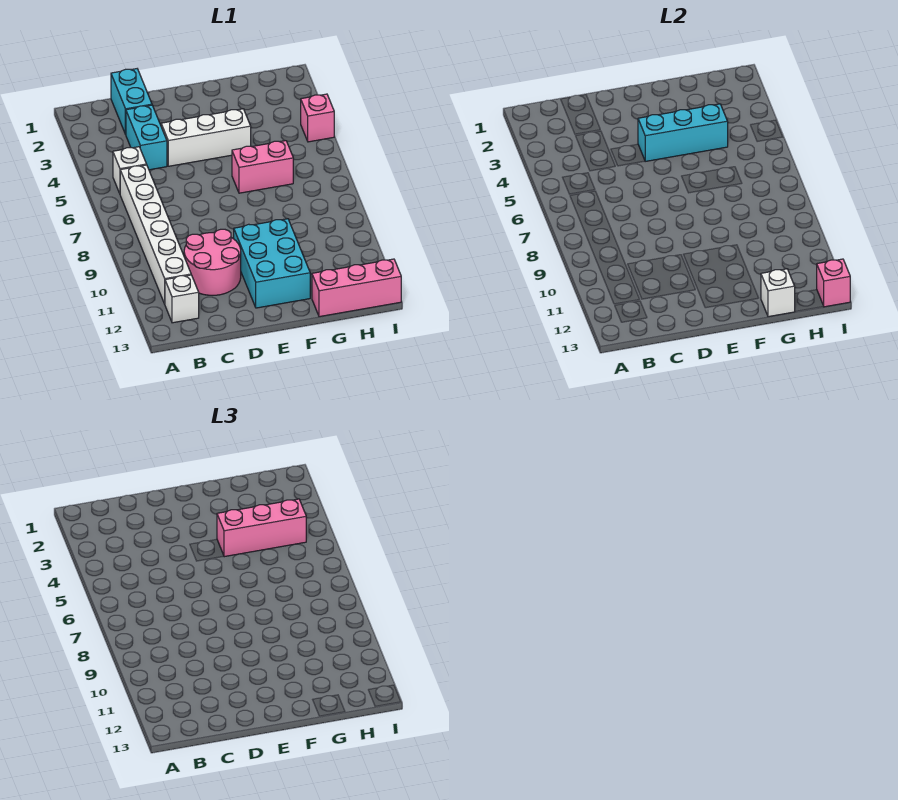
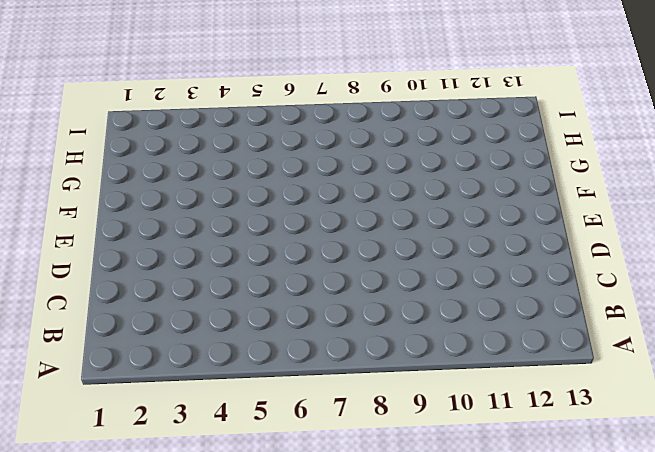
none -> white brick B5 level 1
none -> white brick B6:B11 level 1
none -> white brick B12 level 1

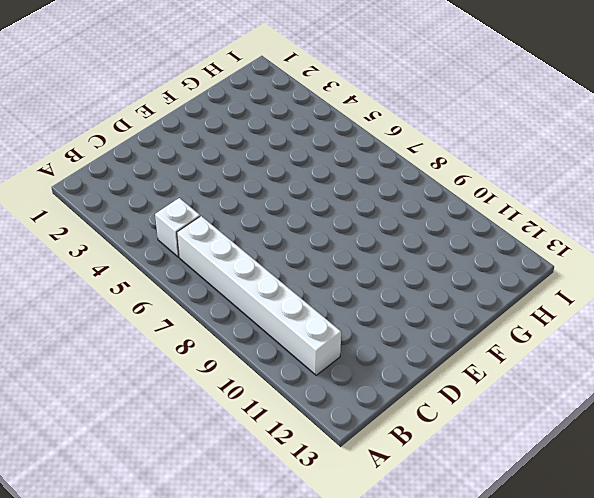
none -> white brick B12 level 1
none -> cyan brick C1:C2 level 1
none -> cyan brick C3:C4 level 1

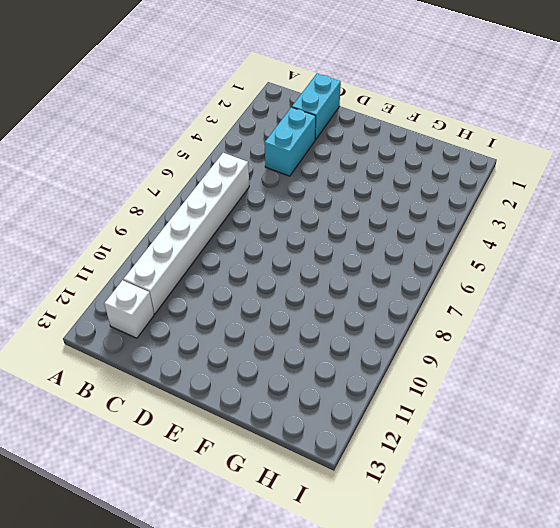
none -> white brick B5 level 1
none -> pink round brick C10:D11 level 1
none -> white brick D4:F4 level 1

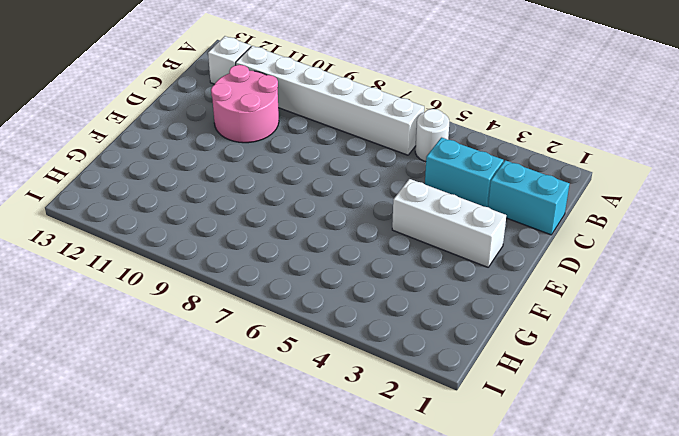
white round brick B5 level 1 -> white brick B5 level 1
white brick E2:E4 level 1 -> white brick D4:F4 level 1
none -> cyan brick E10:F12 level 1
none -> pink brick F6:G6 level 1
none -> pink brick G13:I13 level 1

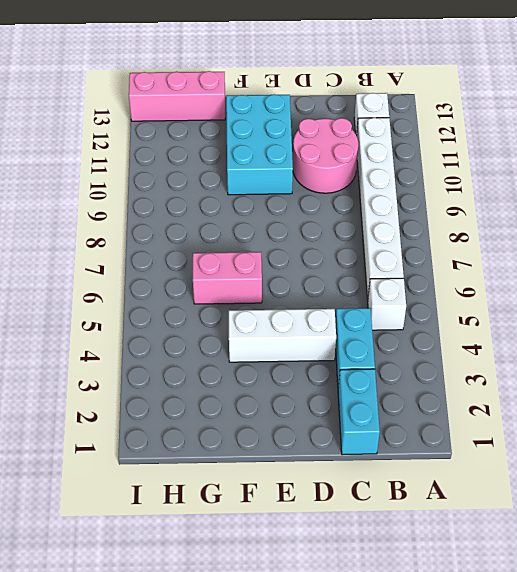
none -> pink brick I4 level 1
none -> cyan brick E4:G4 level 2
none -> white brick G13 level 2

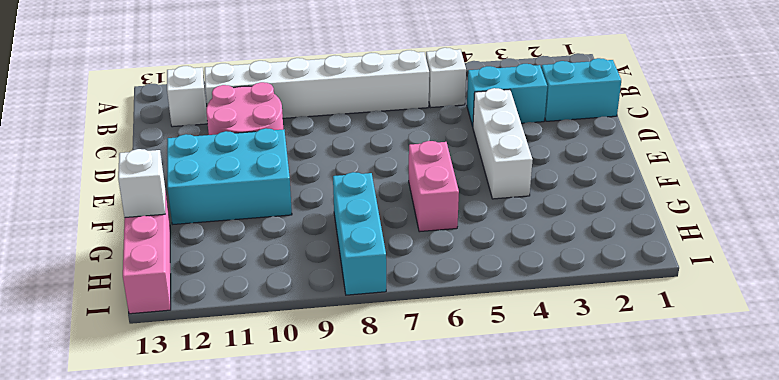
cyan brick G8:I8 level 1 -> cyan brick E4:G4 level 2
none -> pink brick I4 level 1
none -> pink brick I13 level 2
none -> pink brick F4:H4 level 3

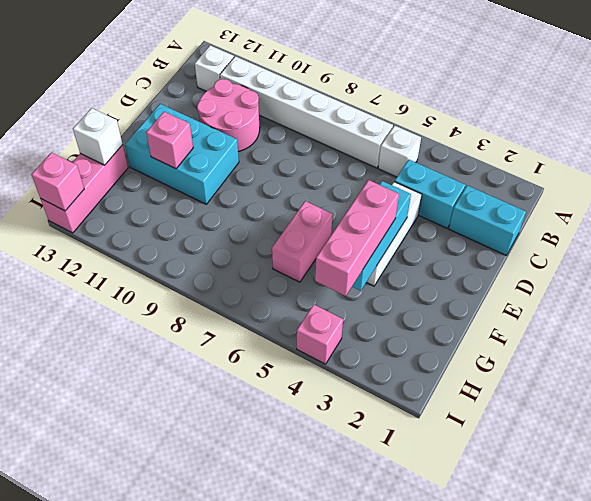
pink brick F11 level 2 -> none

